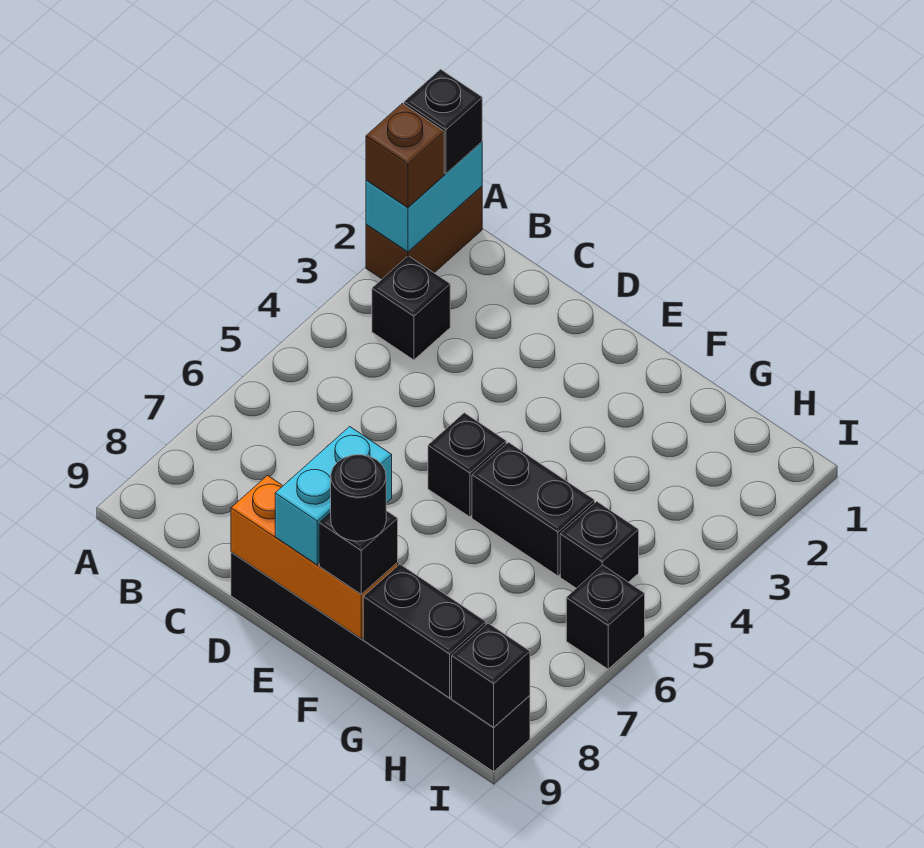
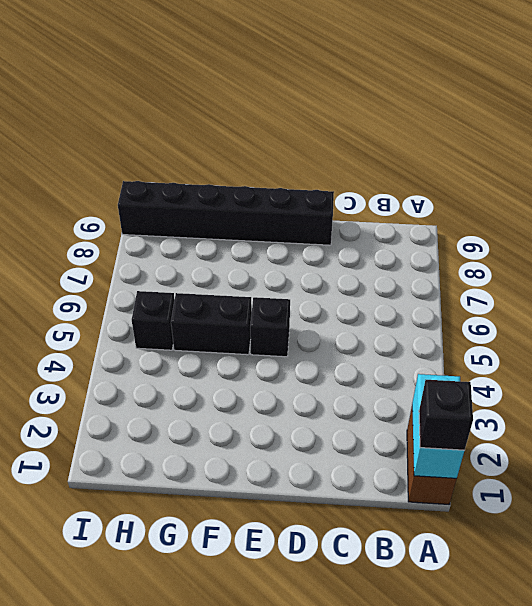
none -> black brick B3 level 1
none -> black brick I6 level 1
none -> orange brick D9:F9 level 2

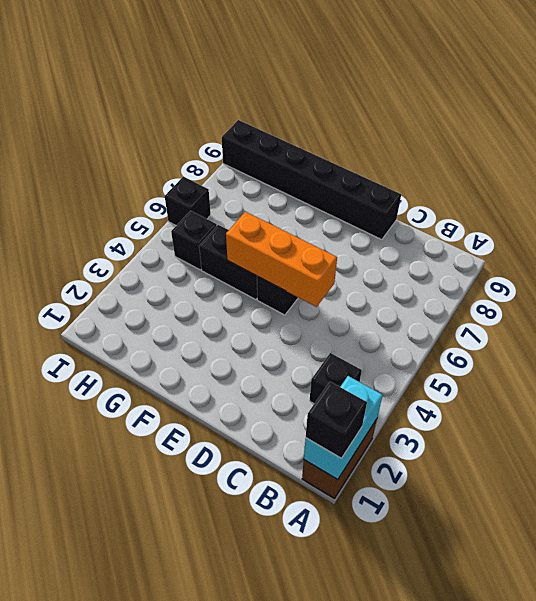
orange brick D5:F5 level 2 -> orange brick D9:F9 level 2
none -> black brick G9:H9 level 2
none -> black brick I9 level 2
none -> brown brick A2 level 3

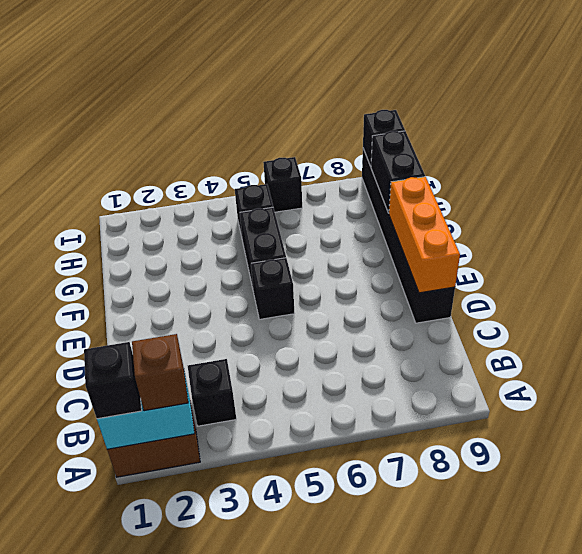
none -> cyan brick E8:E9 level 3
none -> black brick F9 level 3
none -> black round brick F9 level 4

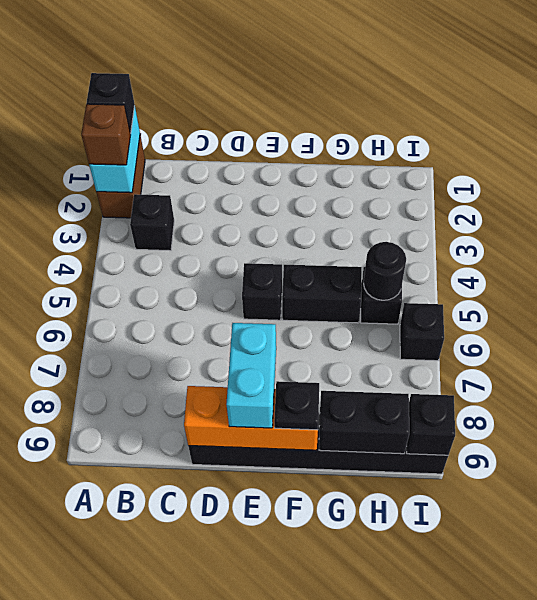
black plate F9 level 3 -> black brick F9 level 3
black round brick H5 level 2 -> black round brick F9 level 4

